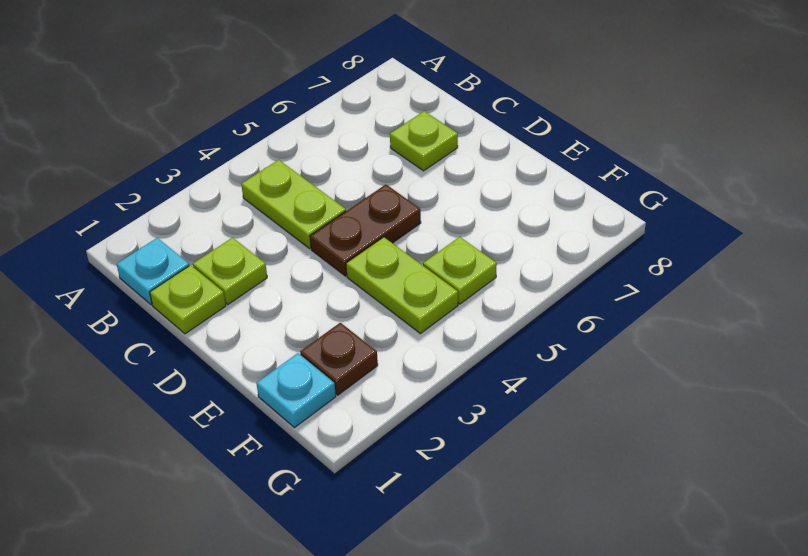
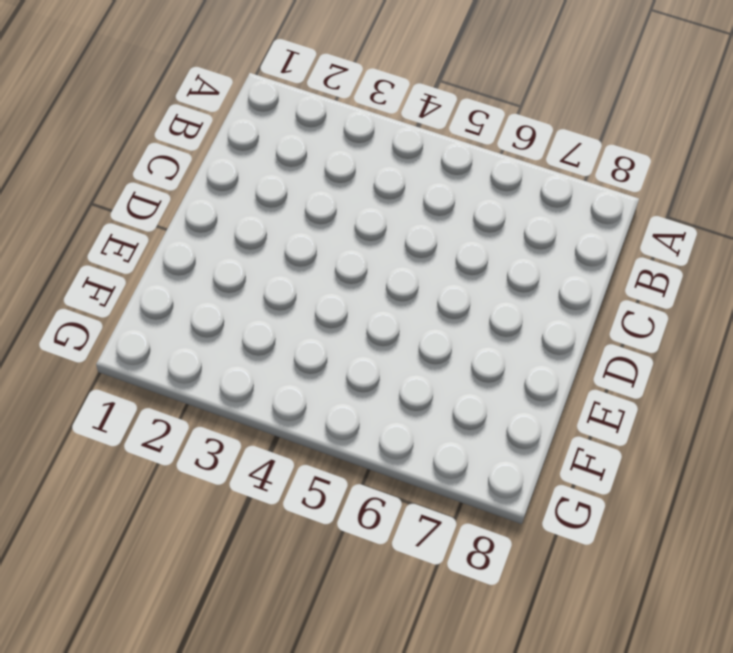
none -> cyan plate B1 level 1
none -> lime plate B4:C4 level 1

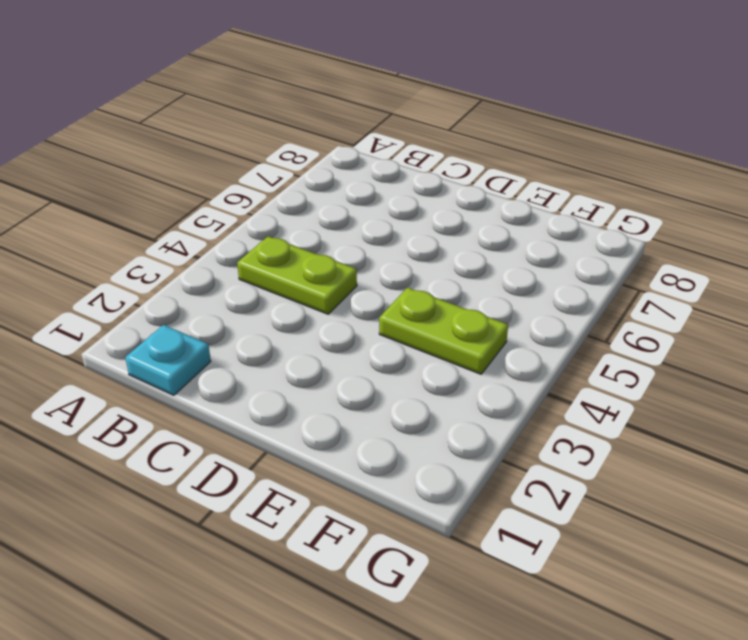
none -> lime plate C1 level 1
none -> lime plate C2 level 1

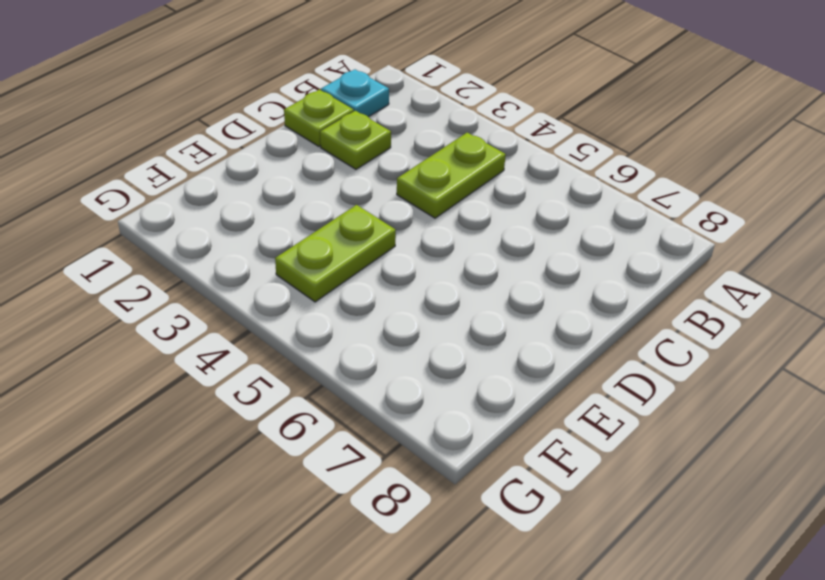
none -> lime plate C7 level 1
none -> brown plate D4:D5 level 1

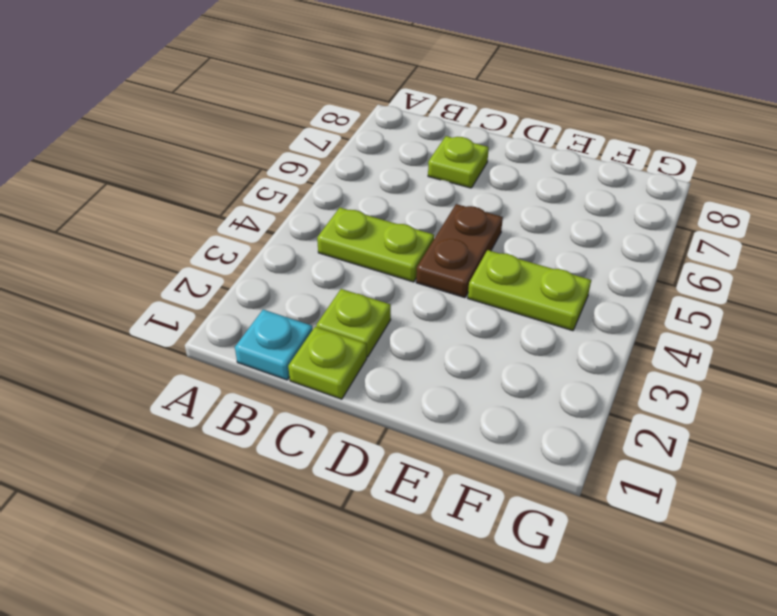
none -> cyan plate F1 level 1
none -> brown plate F2 level 1

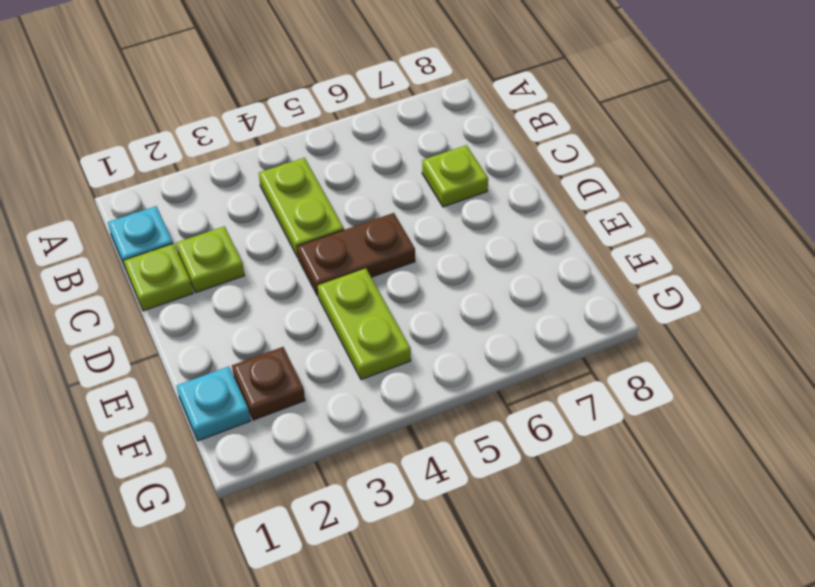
none -> lime plate F5 level 1

